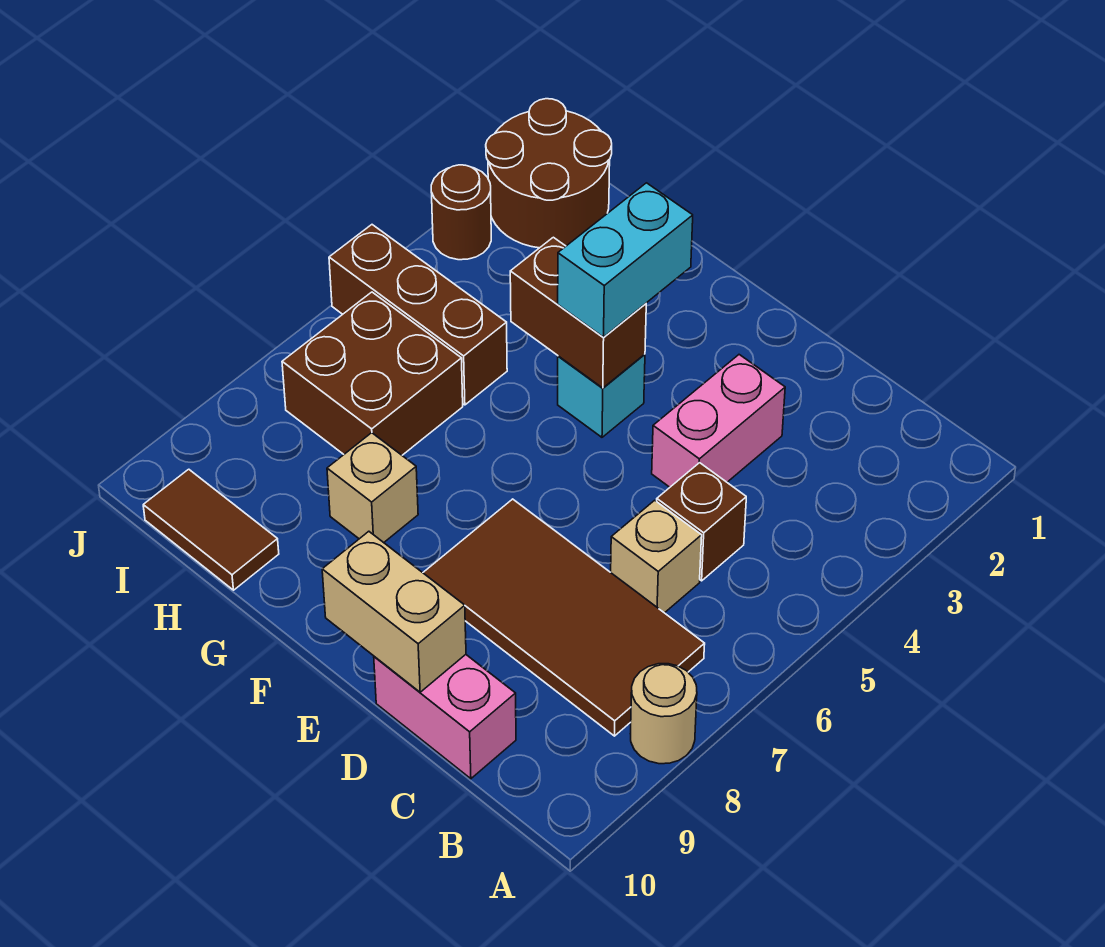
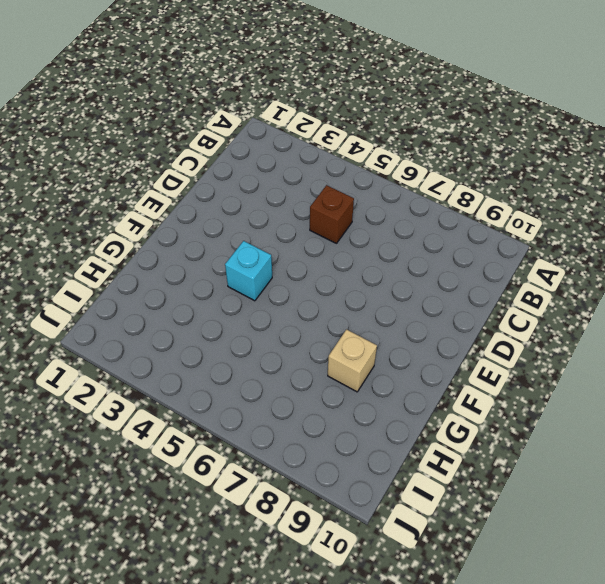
none -> tan round brick A8 level 1
none -> brown tile B7:E8 level 1
none -> tan brick C6 level 1

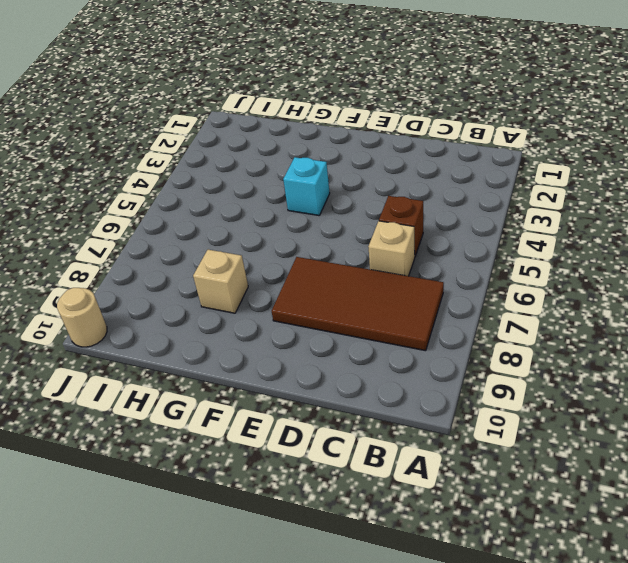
tan round brick J10 level 1 -> tan round brick A8 level 1
none -> pink brick C10:D10 level 1
none -> pink brick D3:D4 level 1
none -> brown brick H5:J5 level 1

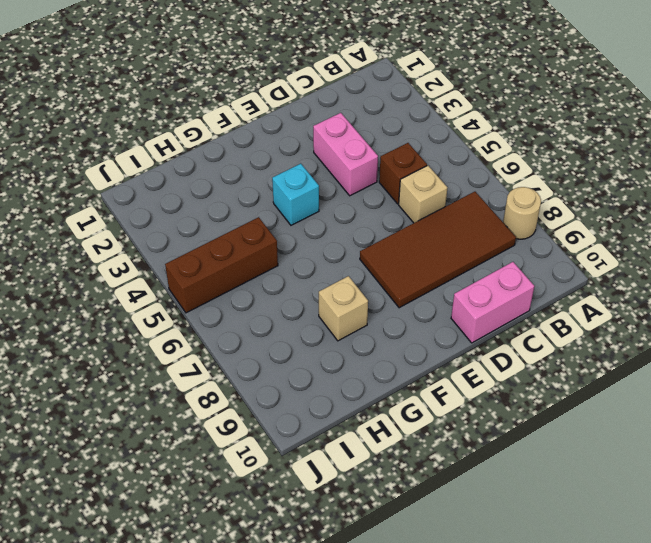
none -> brown brick H6:I7 level 1
none -> brown tile H10:I10 level 1
none -> brown round brick I1:J2 level 1

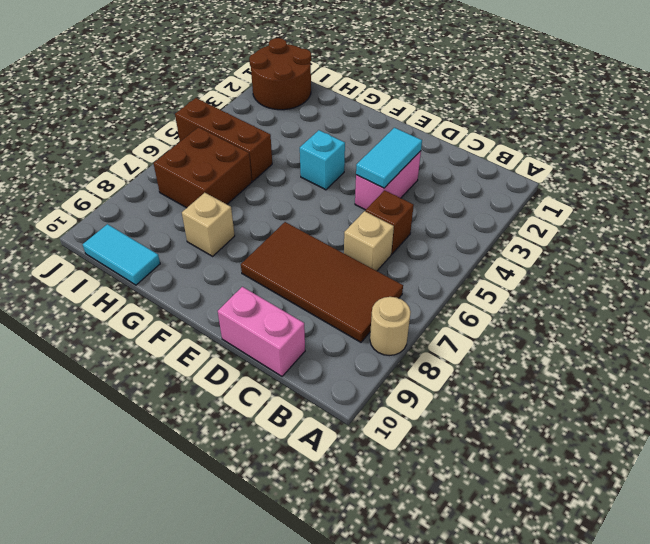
cyan tile D3:D4 level 2 -> none
cyan tile H10:I10 level 1 -> brown tile H10:I10 level 1
none -> brown round brick J3 level 1
none -> tan brick D10:E10 level 2
none -> brown brick F4:G4 level 2

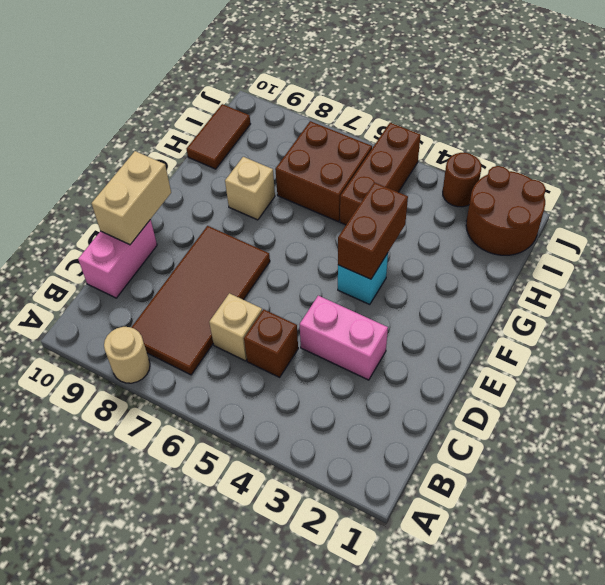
none -> cyan brick F3:F4 level 3

